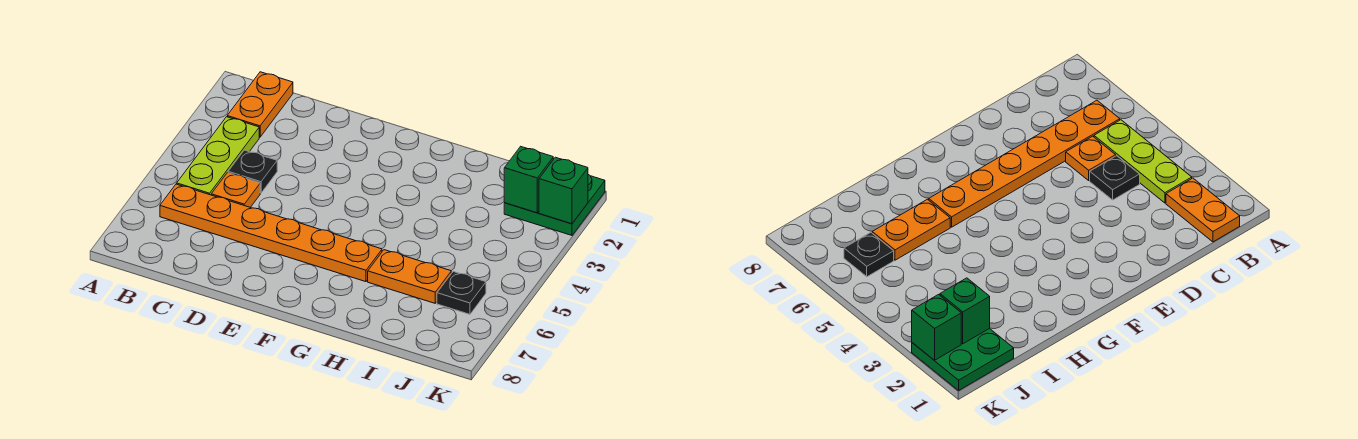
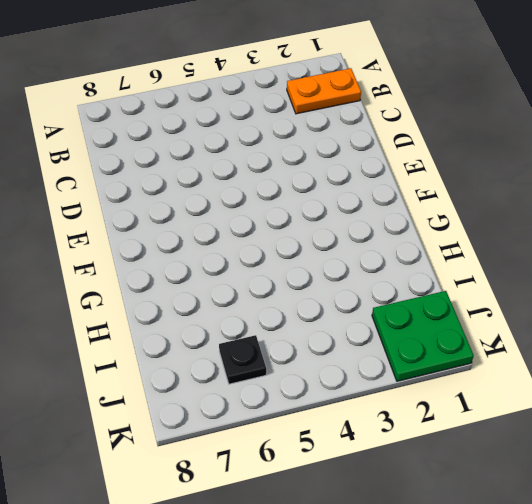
none -> lime plate B3:B5 level 1
none -> orange plate B6:G6 level 1

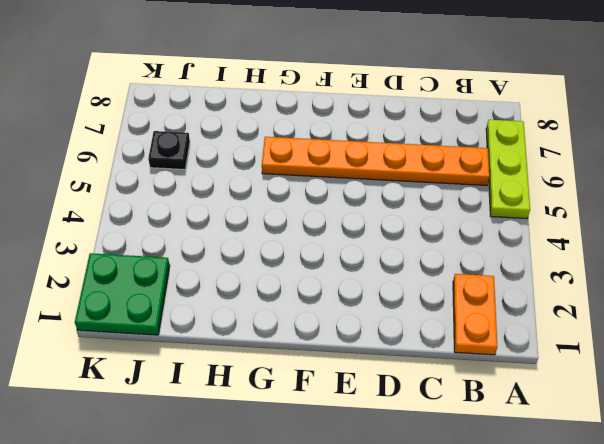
lime plate A5:A7 level 1 -> lime plate B3:B5 level 1
none -> black plate C4 level 1
none -> orange plate C5 level 1

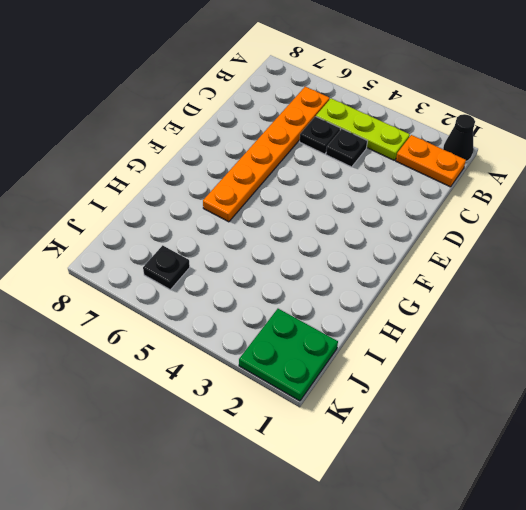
black cone A1 level 1 -> none
black plate C5 level 1 -> orange plate C5 level 1
none -> orange plate H6:I6 level 1
none -> green brick J2 level 2

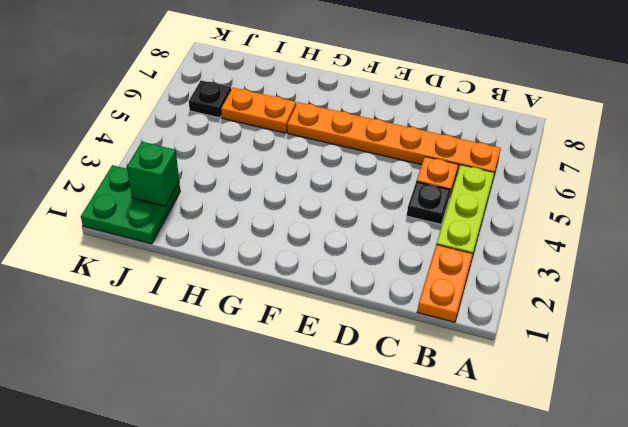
none -> green brick K2 level 2

